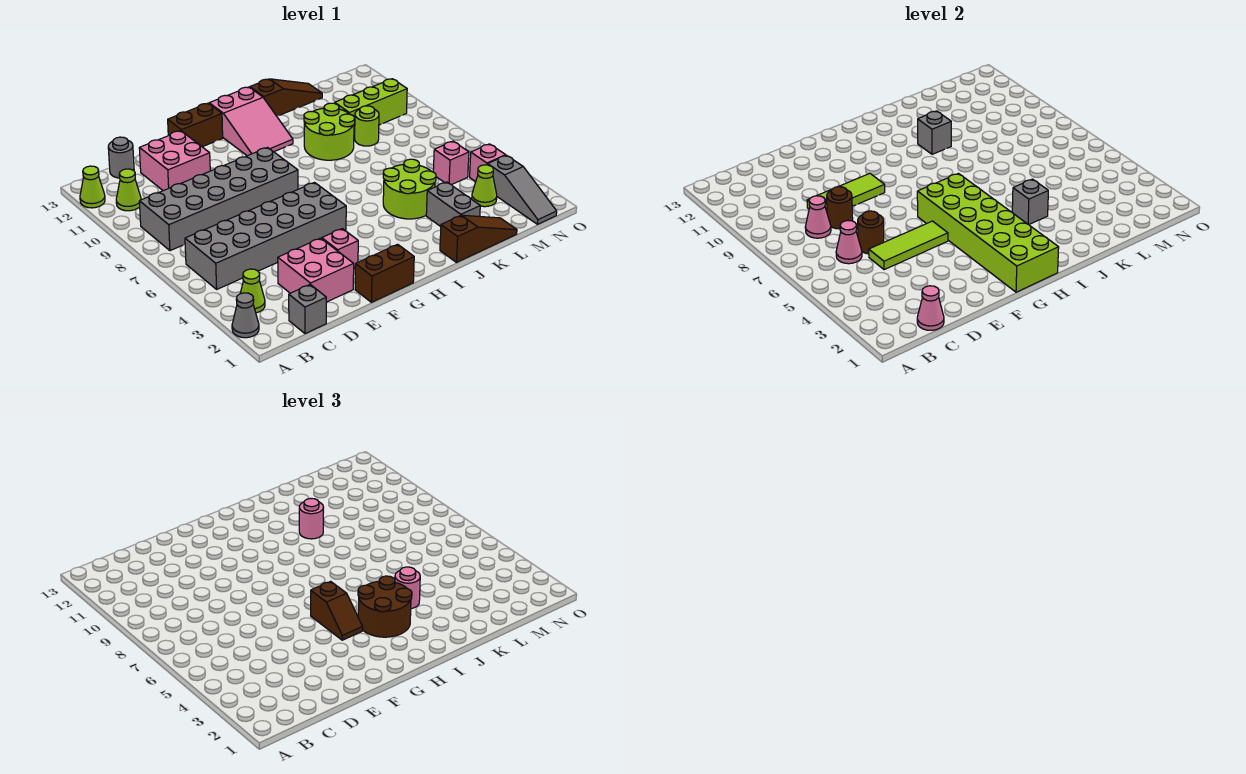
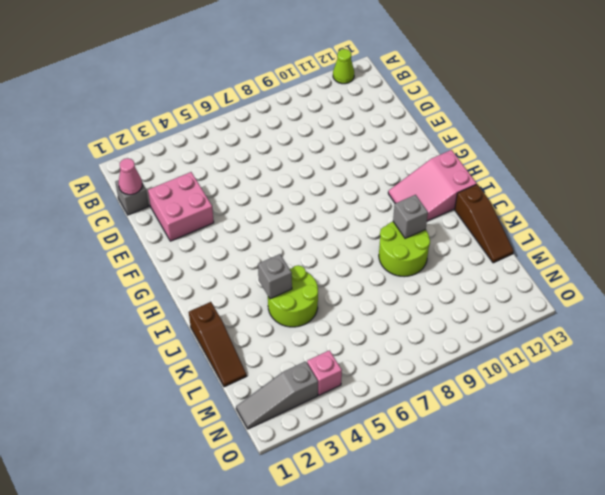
none -> grey cone A2 level 1
none -> lime cone B3 level 1
none -> grey brick B5:G6 level 1
none -> grey brick B8:G9 level 1

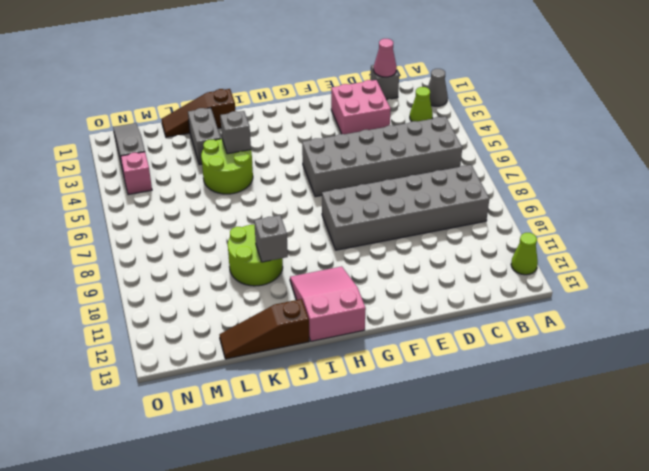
none -> lime cone B11 level 1
none -> grey round brick C13 level 1
none -> pink brick D11:E12 level 1
none -> brown brick F1:G1 level 1

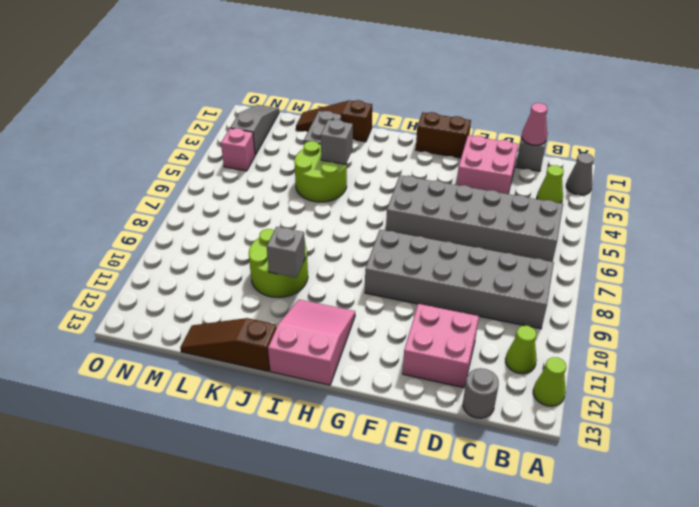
none -> pink brick F3 level 1
none -> brown brick F13:G13 level 1
none -> lime round brick L9 level 1
none -> lime brick L10:N10 level 1

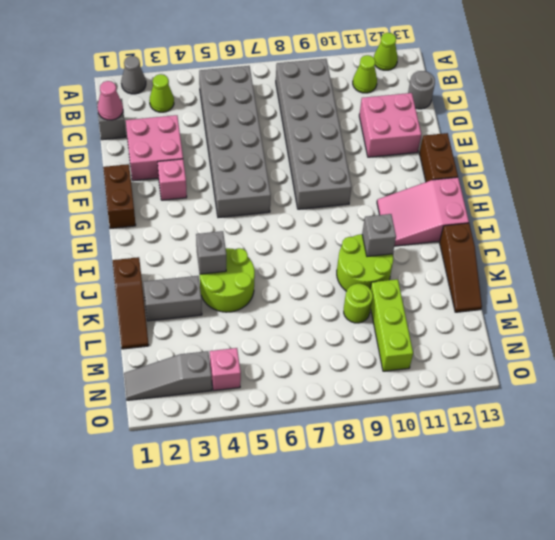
none -> lime cone M3 level 1
none -> pink brick M5 level 1
none -> pink cone C6 level 2
none -> pink cone C8 level 2

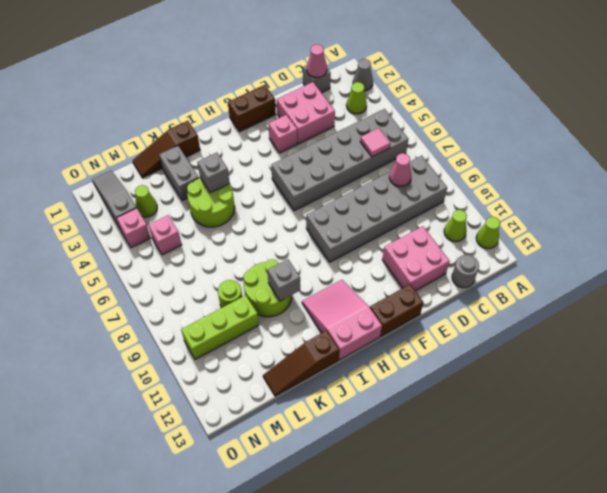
pink tile C6 level 2 -> pink cone C6 level 2
none -> lime tile D5:F5 level 2
none -> brown round brick D6 level 2
none -> brown round brick D8 level 2
none -> lime tile D9:F9 level 2

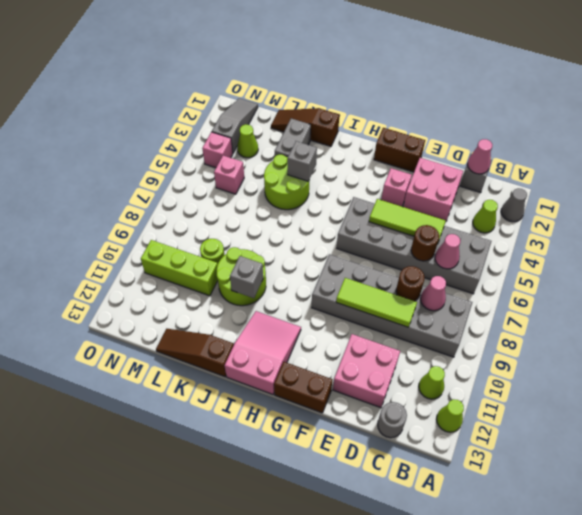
none -> lime brick G1:H6 level 2
none -> brown slope G4:G5 level 3 top 5
none -> brown round brick H3:I4 level 3
none -> pink round brick J4 level 3

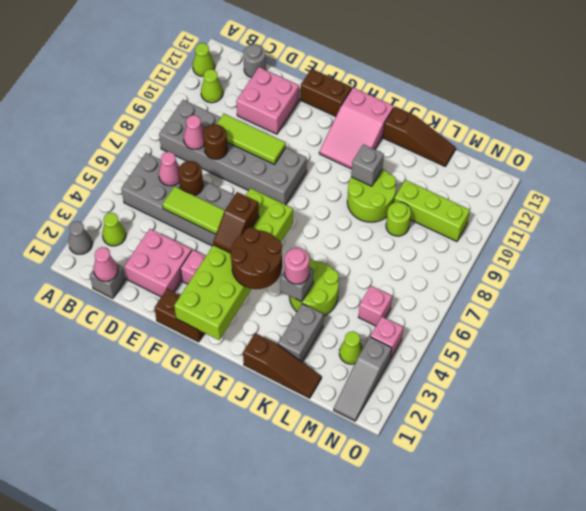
none -> pink round brick J10 level 3

